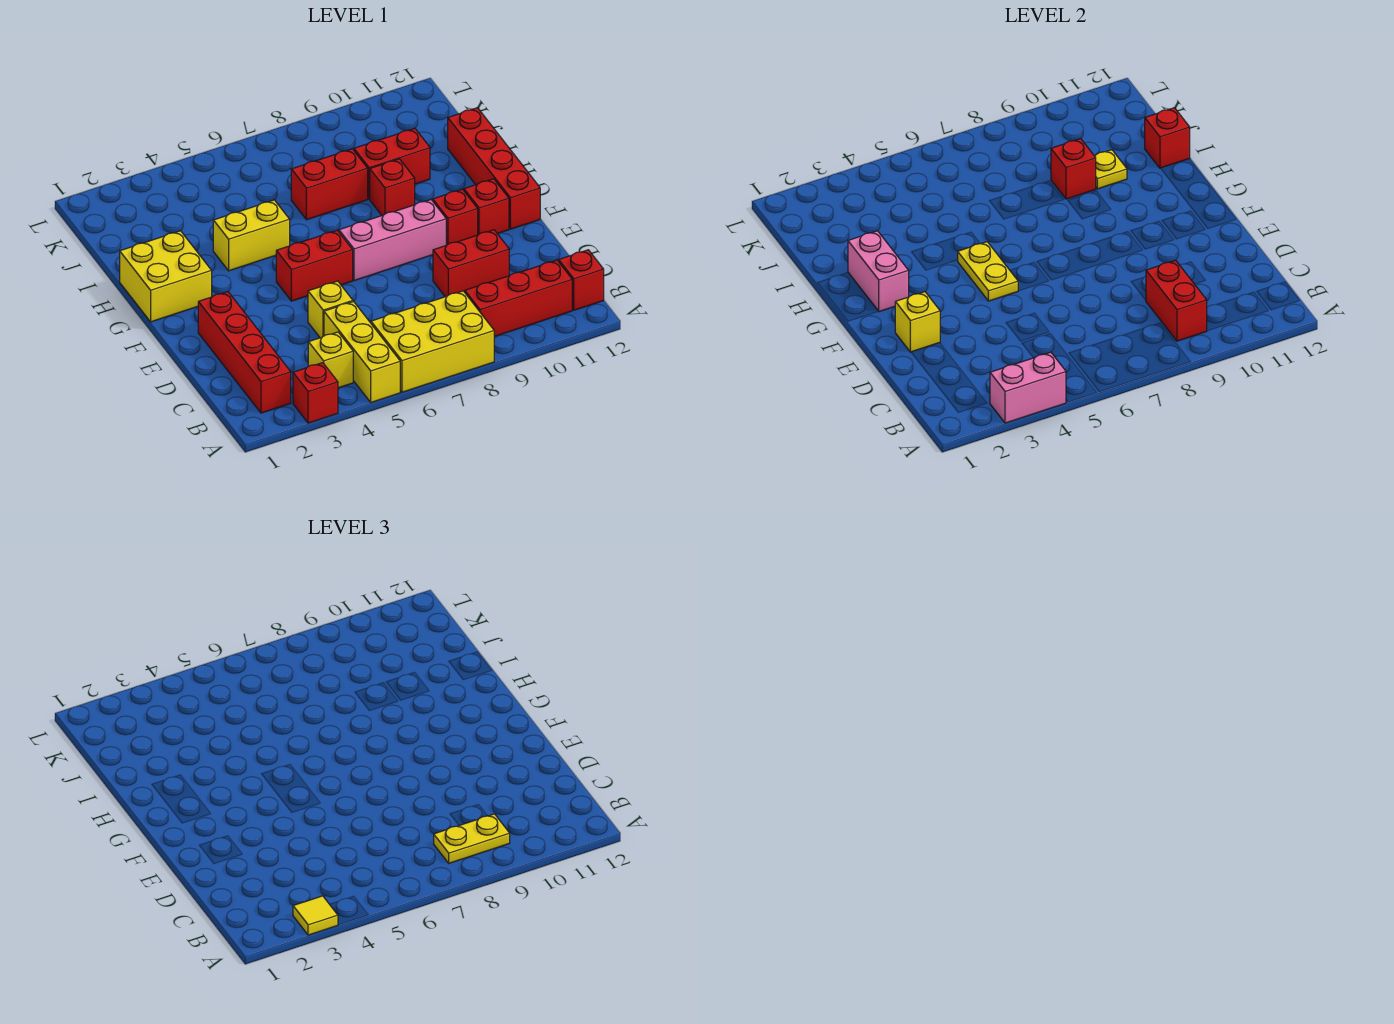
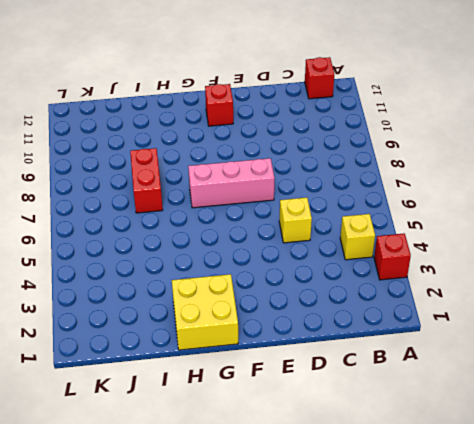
pink brick E7:G7 level 1 -> pink brick F7:F9 level 1
none -> yellow brick A5:C5 level 1
none -> yellow brick A6:B8 level 1
none -> red brick B2:E2 level 1

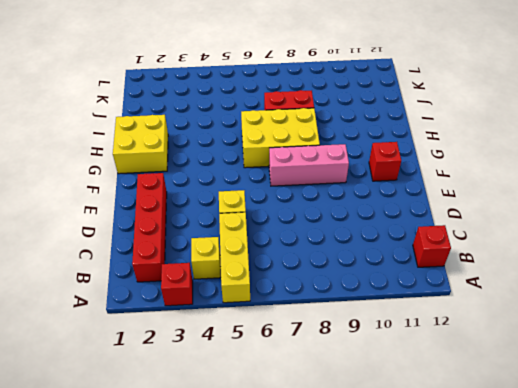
yellow brick G6:H8 level 1 -> yellow brick A6:B8 level 1
none -> red brick B9:B11 level 1
none -> red brick D9:D10 level 1
none -> red brick F5:F6 level 1

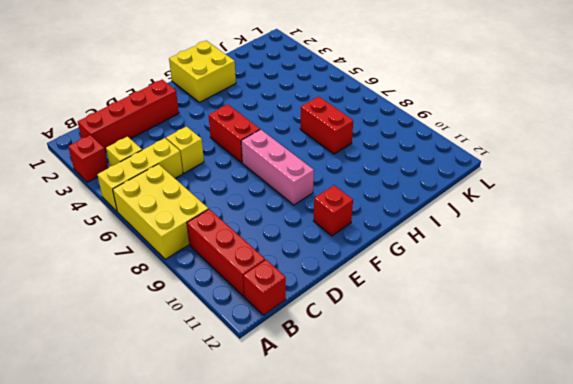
none -> red brick D9:D10 level 1
none -> red brick F10 level 1
none -> red brick F12:I12 level 1

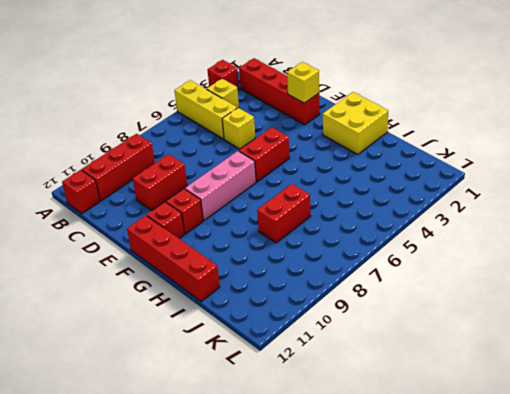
none -> yellow brick A6:B8 level 1
none -> yellow brick H4:H5 level 1
none -> red brick H9 level 1

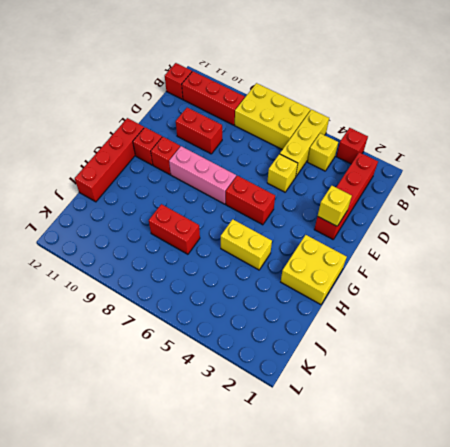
none -> red brick H9 level 1
none -> red brick I9:I10 level 1
none -> pink brick A3:A4 level 2

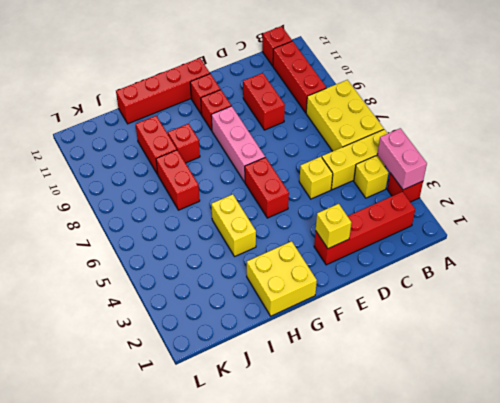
none -> red brick B9:C9 level 2
none -> yellow plate F5:G5 level 2
none -> pink brick G2:H2 level 2

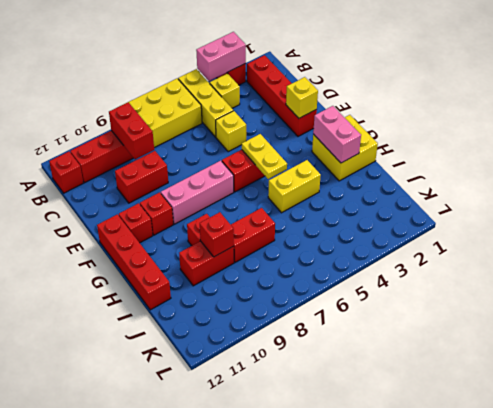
none -> yellow plate I10 level 2
none -> red brick I12 level 2
none -> yellow tile A3 level 3

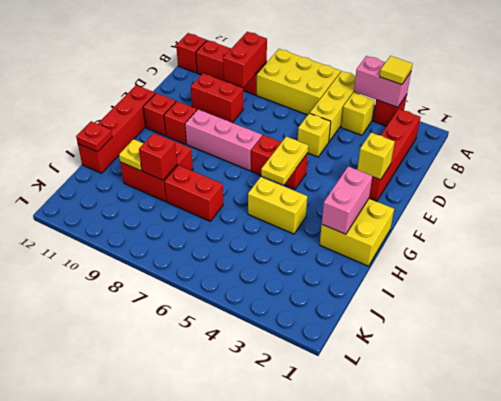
red plate I12 level 2 -> red brick I12 level 2
none -> yellow plate B8:B9 level 3

